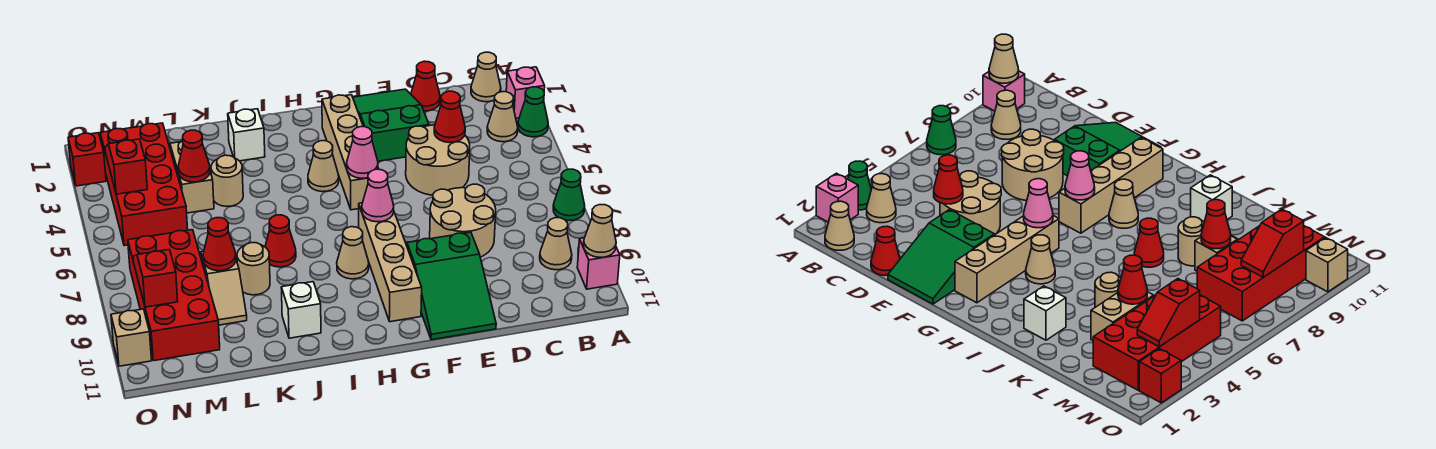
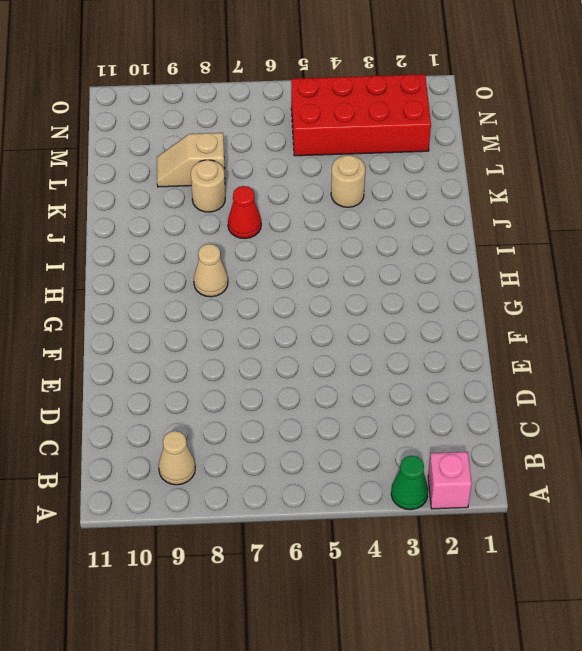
none -> green cone A7 level 1
none -> pink brick A10 level 1
none -> tan cone B1 level 1
none -> tan cone B3 level 1

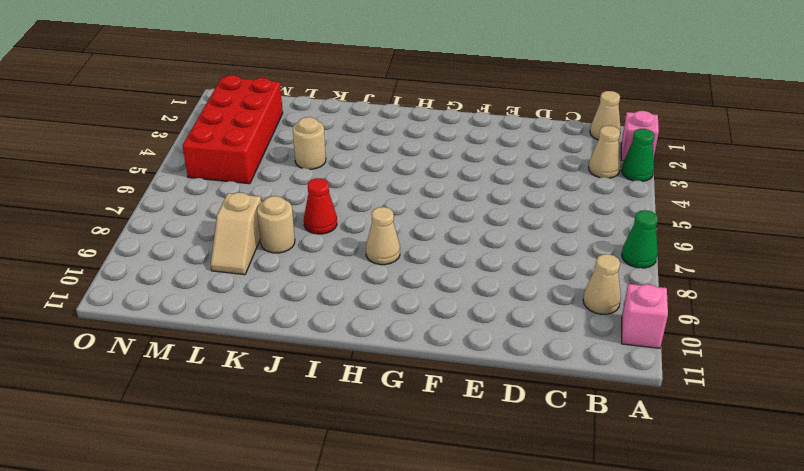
none -> red cone D1 level 1
none -> tan round brick D4:E5 level 1
none -> tan round brick D7:E8 level 1
none -> green slope E1:F3 level 1 top 3

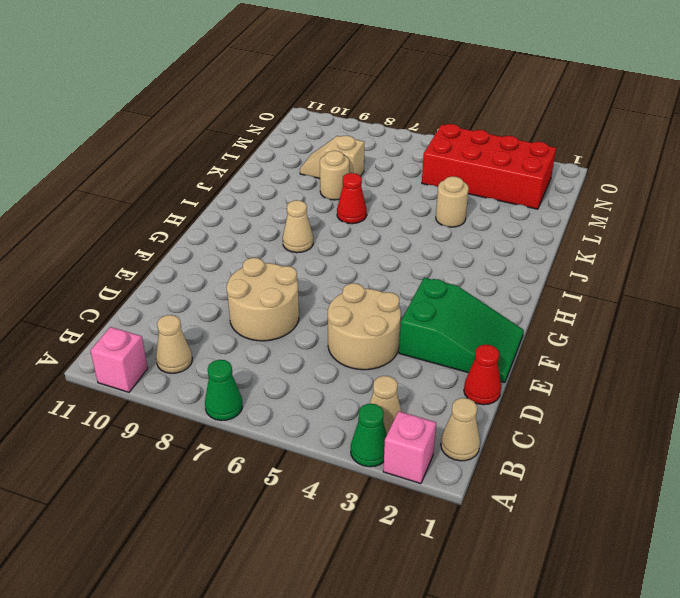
none -> green slope E9:F11 level 1 top 9
none -> tan brick G2:G5 level 1
none -> tan brick G7:G10 level 1
none -> tan cone H4 level 1

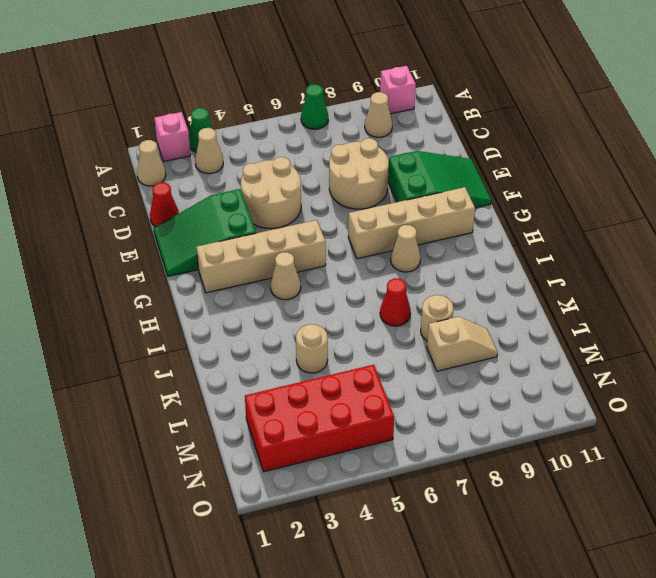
none -> white brick J2 level 1
none -> white brick J10 level 1
none -> tan brick L3:L4 level 1
none -> red brick M7:N10 level 1

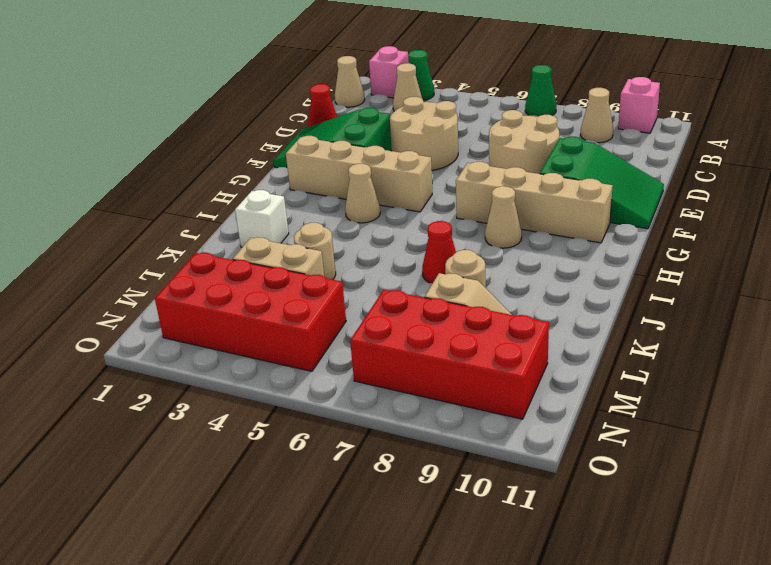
none -> white brick J10 level 1
none -> red brick O2 level 1
none -> tan brick O10 level 1
none -> tan cone A10 level 2

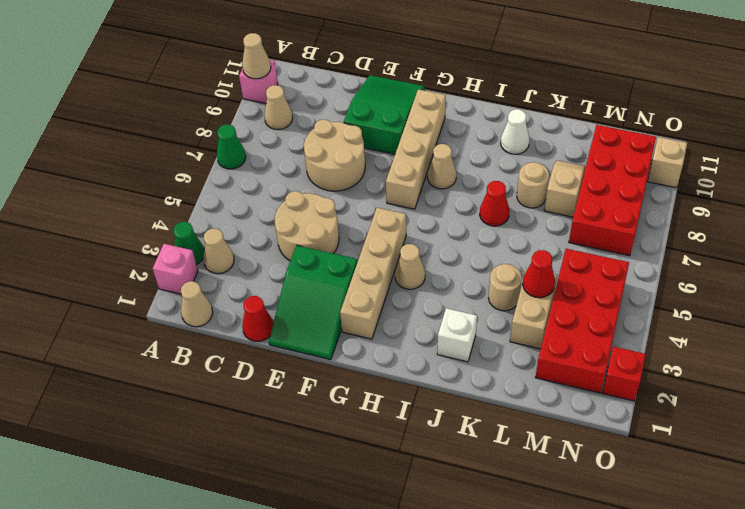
white cone J10 level 1 -> white brick J10 level 1
none -> red cone D4 level 2
none -> pink cone G5 level 2
none -> pink cone G7 level 2
none -> red cone L8 level 2

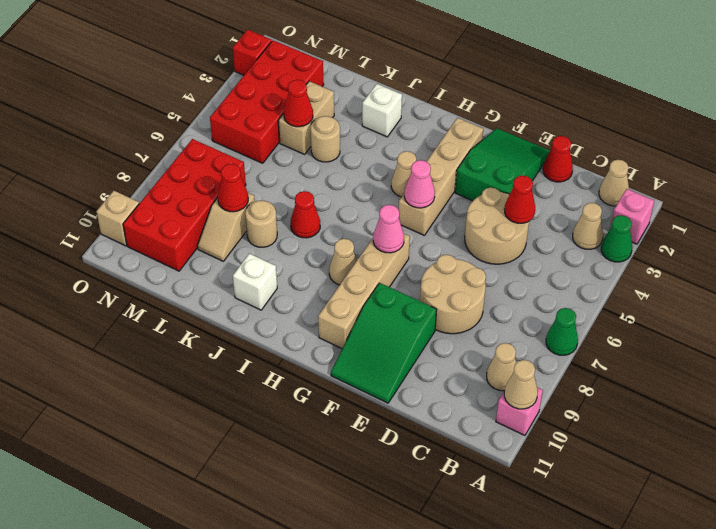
none -> red slope N3:N4 level 2 top 4
none -> red slope N8:N9 level 2 top 9

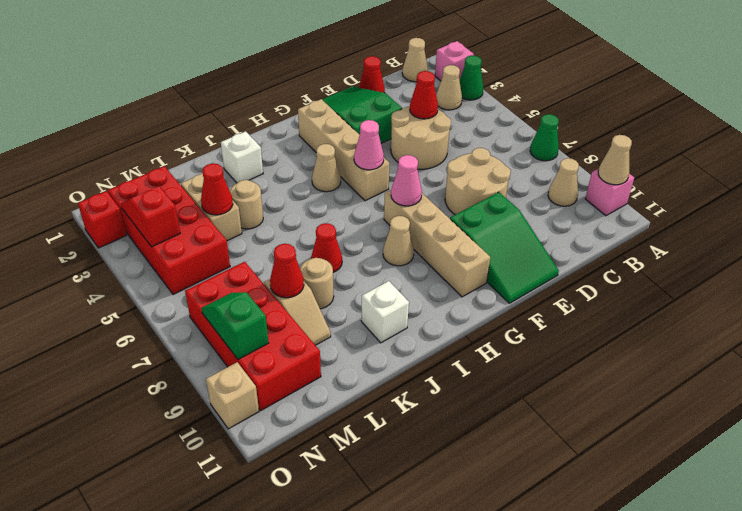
green slope N8:N9 level 2 top 9 -> red slope N8:N9 level 2 top 9

